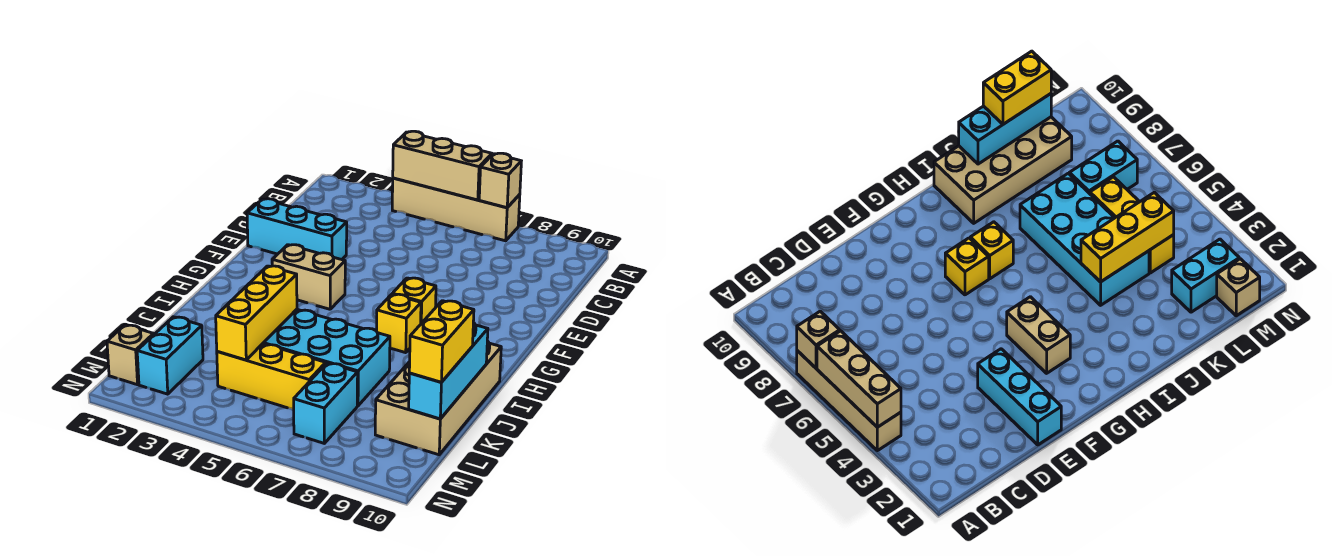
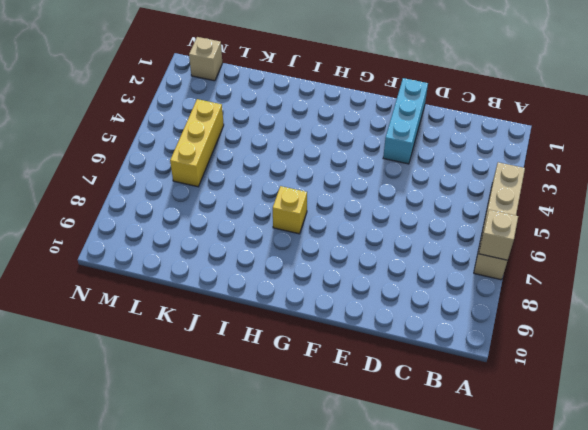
none -> tan brick G3:G4 level 1
none -> yellow brick G7 level 1
none -> tan brick I9:L10 level 1

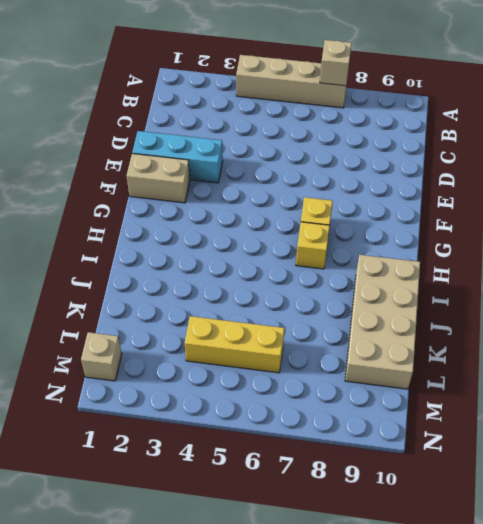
tan brick F1:F2 level 1 -> tan brick G3:G4 level 1
none -> cyan brick J4:K7 level 1
none -> cyan brick L2:M2 level 1
none -> cyan brick L7:M7 level 1

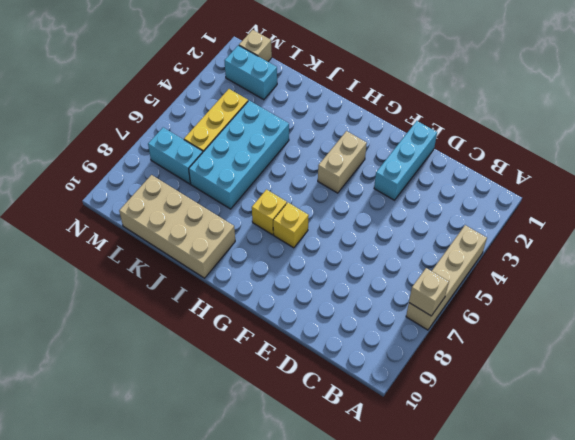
none -> tan brick A4:A6 level 2
none -> yellow brick J4:L4 level 2
none -> cyan brick J10:L10 level 2

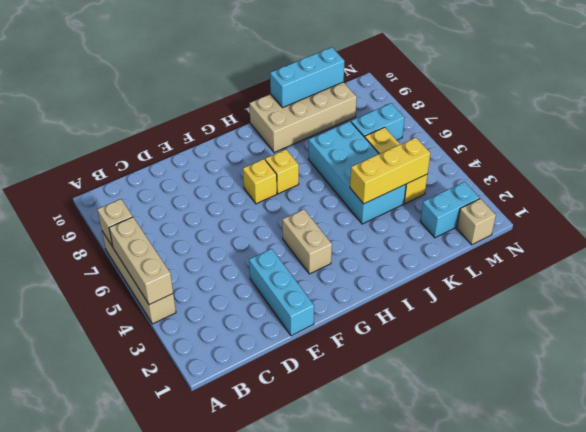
none -> yellow brick K10:L10 level 3

